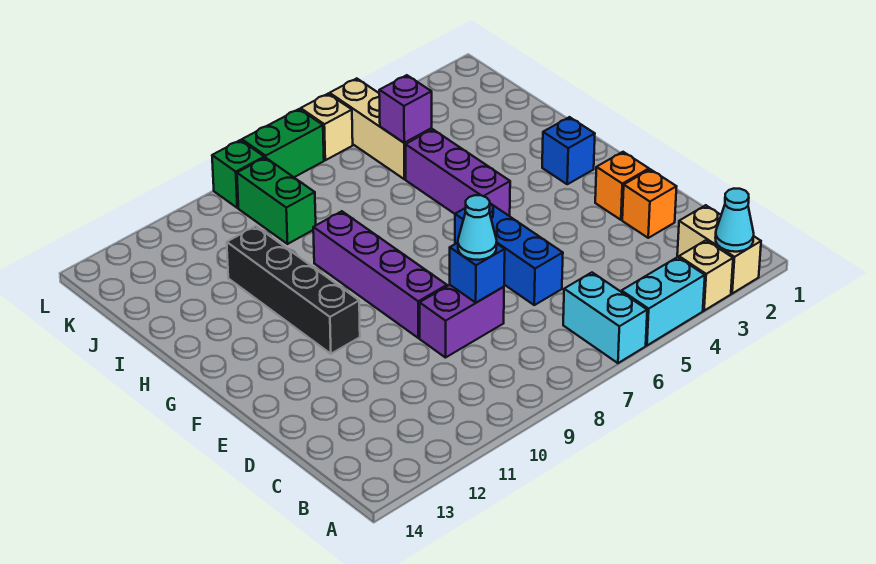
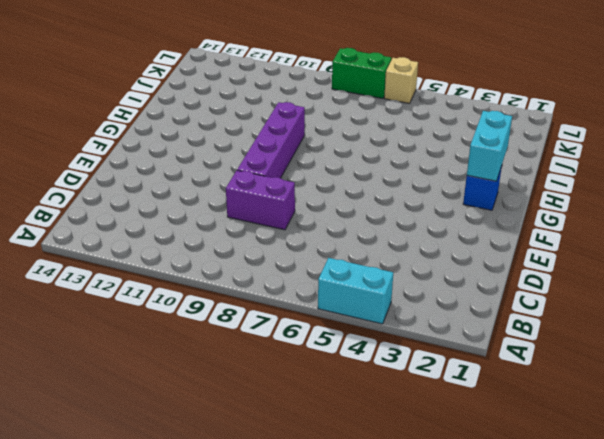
cyan brick G2:H2 level 2 -> cyan brick A6:B6 level 1
none -> tan brick A2:B2 level 1
none -> tan brick A3 level 1
none -> orange brick D2 level 1

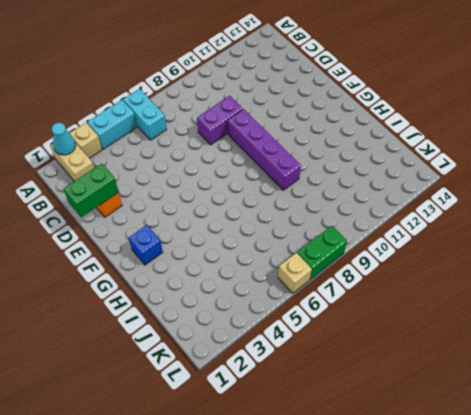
green brick D1:D2 level 2 -> green brick J9:K9 level 1
none -> blue brick D6:F6 level 1
none -> orange brick E2 level 1
none -> black brick F11:I11 level 1

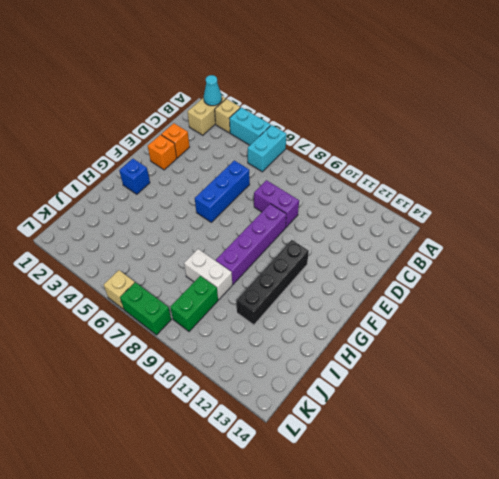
white brick I8:I9 level 1 -> none
none -> purple brick G5:I5 level 1
none -> tan brick J5:L5 level 1
none -> green brick L9 level 1

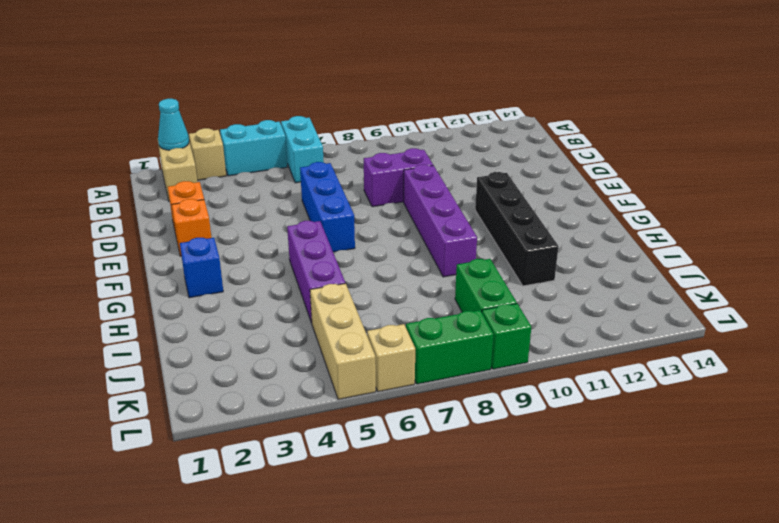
none -> blue brick D8 level 2
none -> purple brick J5 level 2
none -> cyan cone D8 level 3

